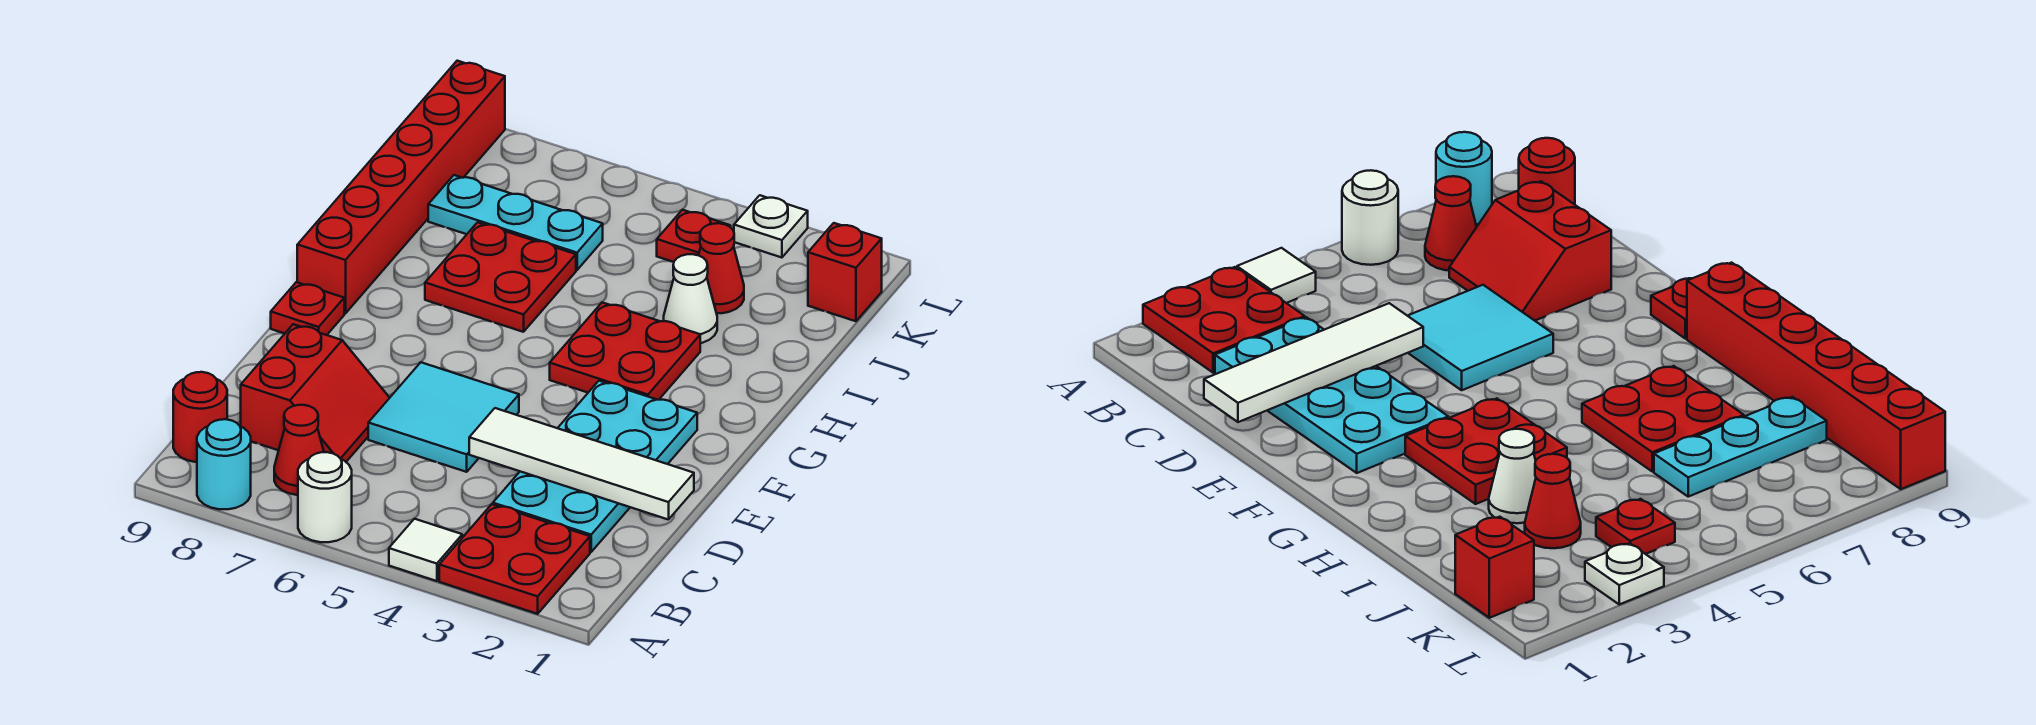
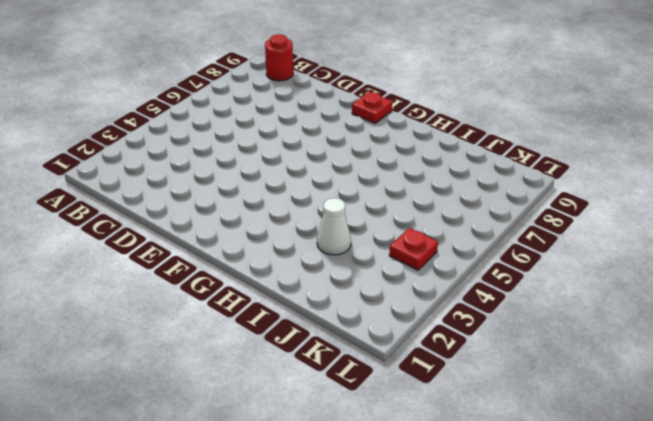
none -> red plate A2:B3 level 1
none -> white tile A4 level 1
none -> white round brick A6 level 1

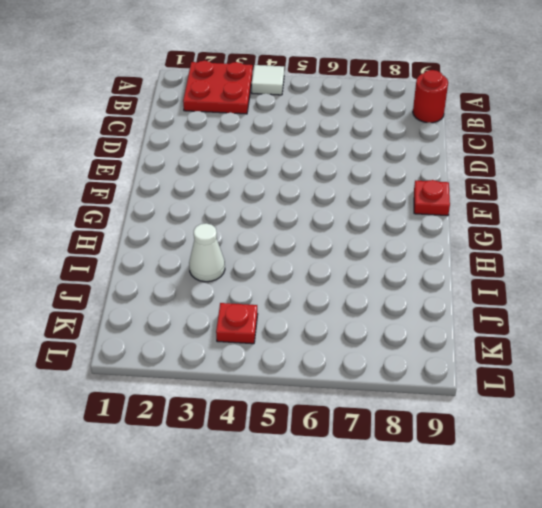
none -> white round brick A6 level 1
none -> cyan round brick A8 level 1
none -> red cone B7 level 1

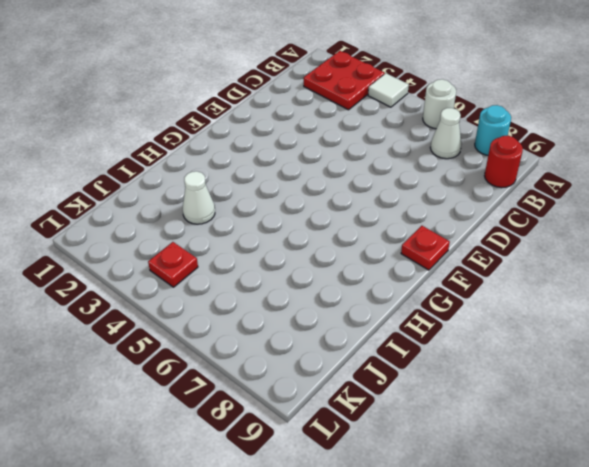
white cone B7 level 1 -> red cone B7 level 1
none -> cyan plate C2:F3 level 1
none -> red slope C7:D8 level 1 top 8
none -> cyan tile D5:E6 level 1

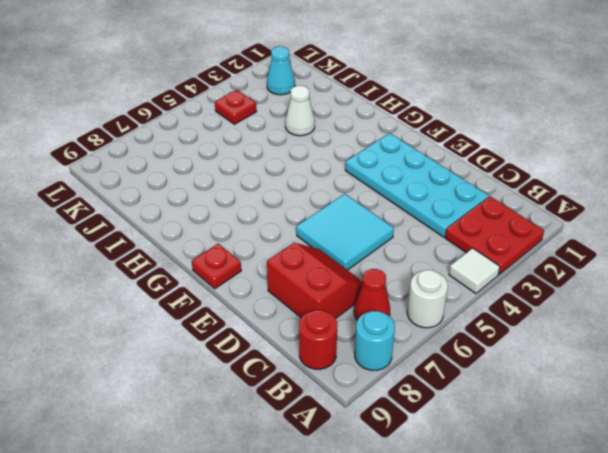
cyan cone K2 level 1 -> none
none -> red plate G3:H4 level 1
none -> red brick G9:L9 level 1
none -> red plate H6:I7 level 1

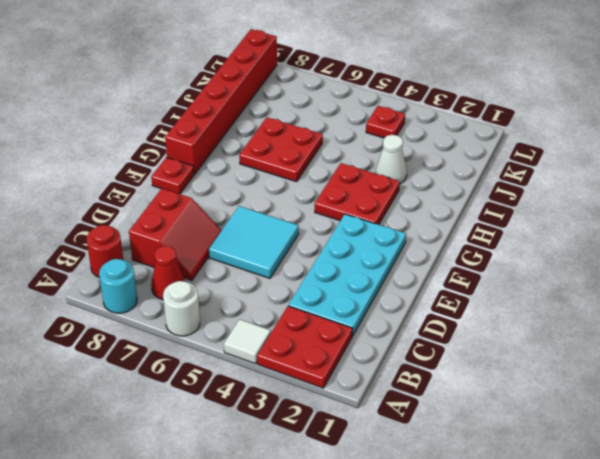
none -> red cone J3 level 1
none -> cyan plate J6:J8 level 1
none -> red brick K1 level 1

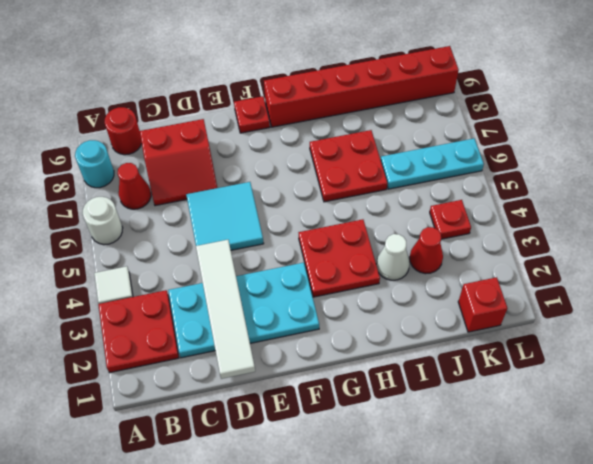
cyan plate J6:L6 level 1 -> cyan plate J6:J8 level 1
none -> white plate L3 level 1

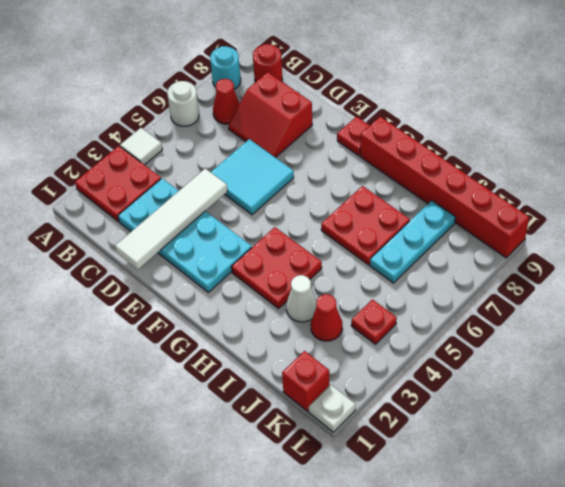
white plate L1 level 1 -> white plate L3 level 1

